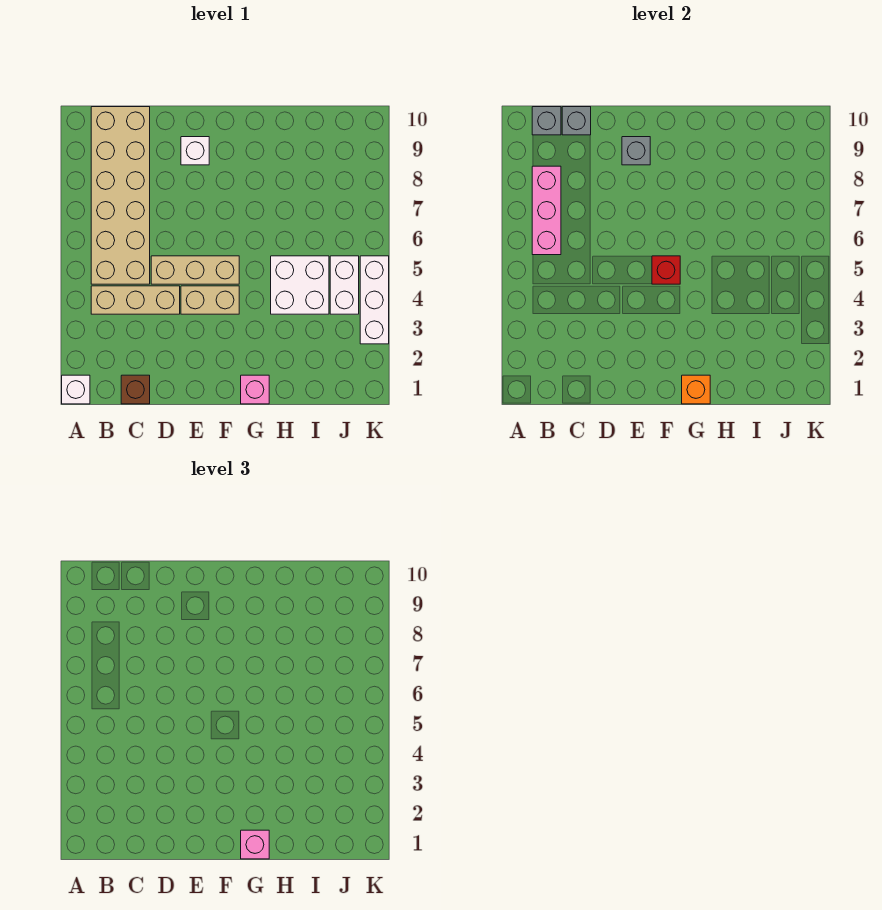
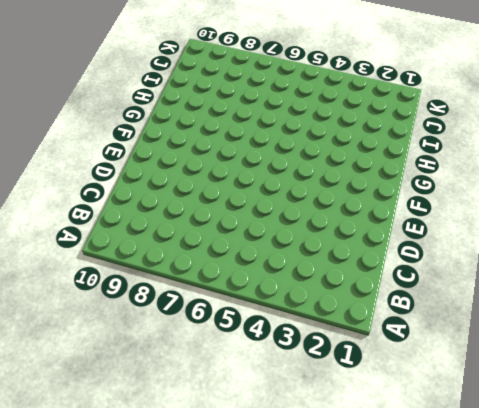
none -> white brick A1 level 1
none -> tan brick B4:D4 level 1
none -> tan brick B5:C10 level 1

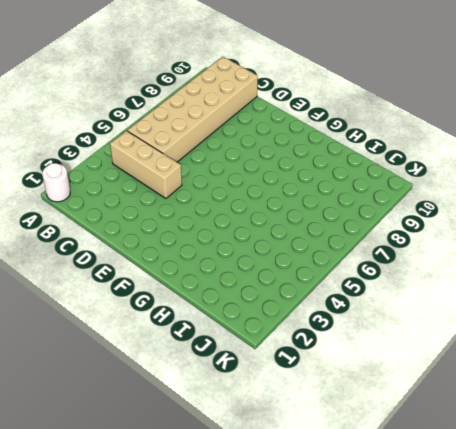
white round brick A1 level 1 -> white brick A1 level 1
none -> brown brick C1 level 1
none -> tan brick D5:F5 level 1
none -> tan brick E4:F4 level 1

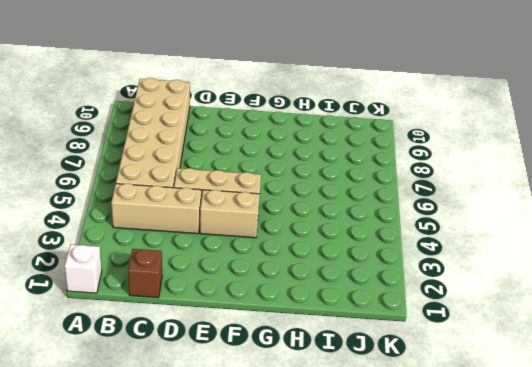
none -> white brick E9 level 1
none -> pink brick G1 level 1
none -> white brick H4:I5 level 1

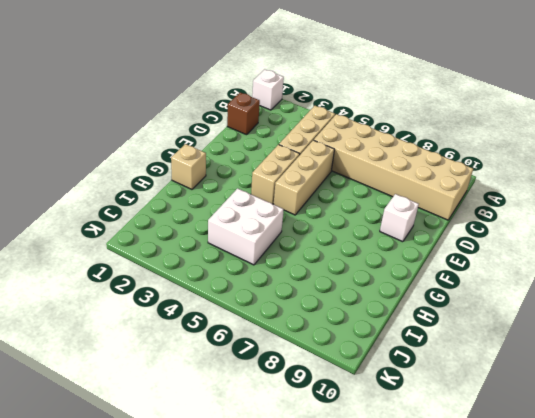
tan brick G1 level 1 -> pink brick G1 level 1
none -> white brick J4:J5 level 1
none -> white brick K3:K5 level 1
none -> pink brick B6:B8 level 2

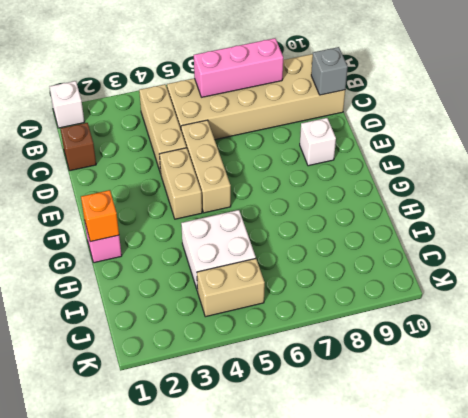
tan brick J4:J5 level 1 -> white brick J4:J5 level 1
none -> white brick K3:K5 level 1
none -> grey brick B10 level 2
none -> grey brick E9 level 2

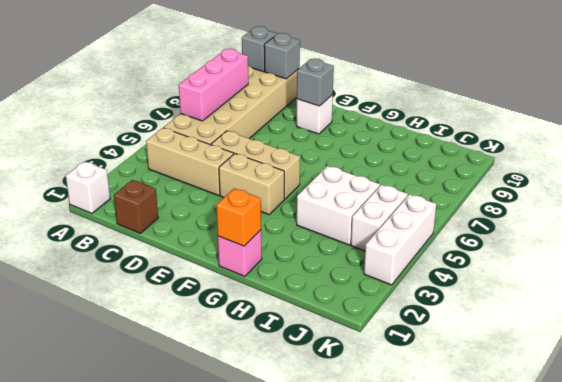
none -> red brick F5 level 2
none -> pink brick G1 level 3

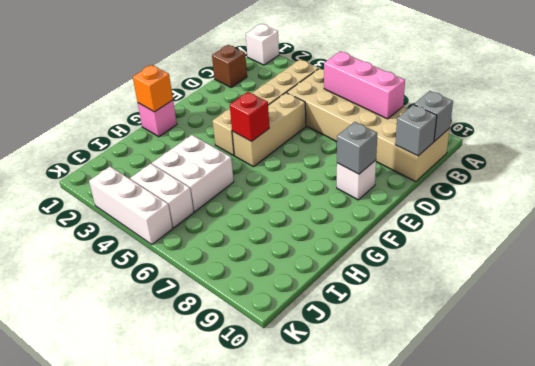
none -> pink brick G1 level 3

